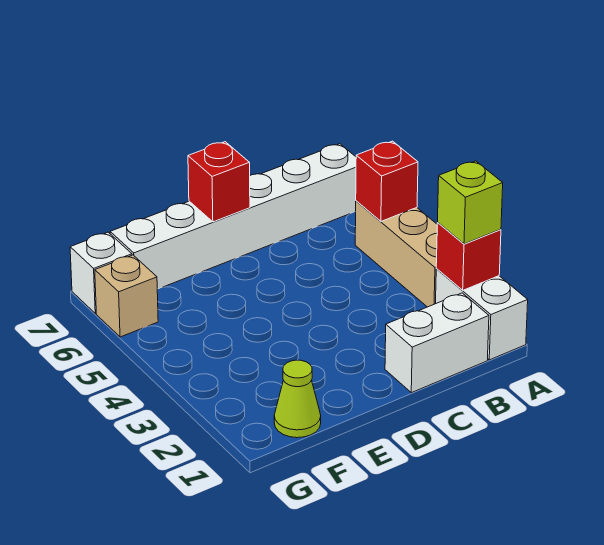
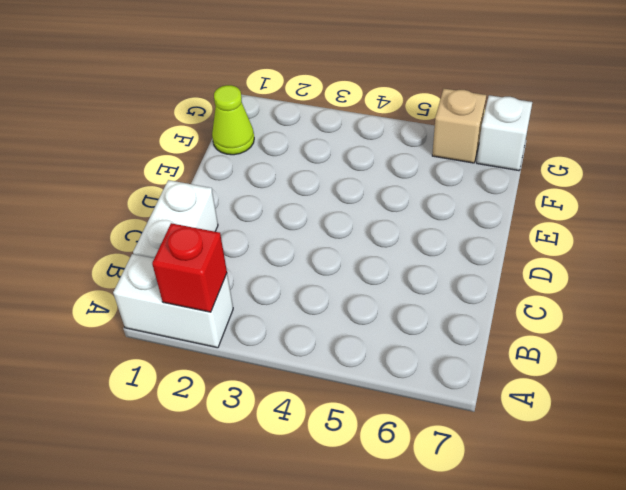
none -> tan brick A3:A5 level 1
none -> white brick A7:F7 level 1

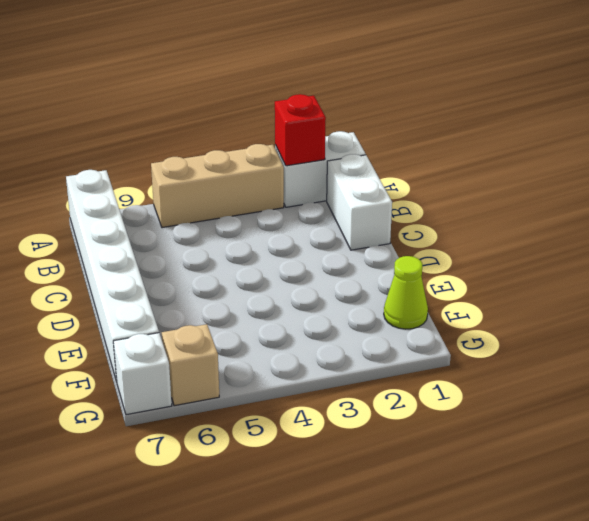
none -> red brick A5 level 2
none -> red brick D7 level 2

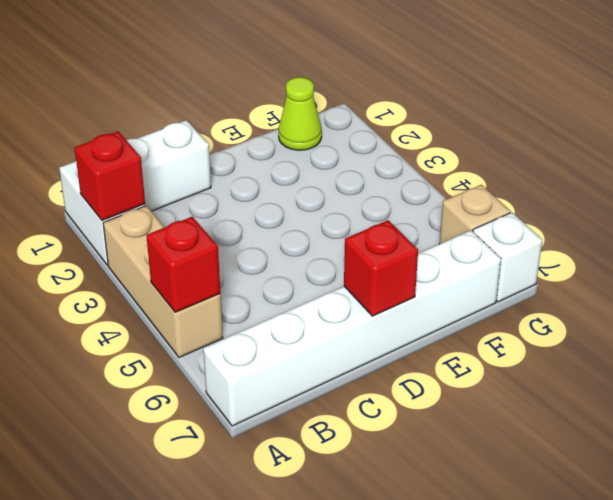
none -> lime brick A2 level 3

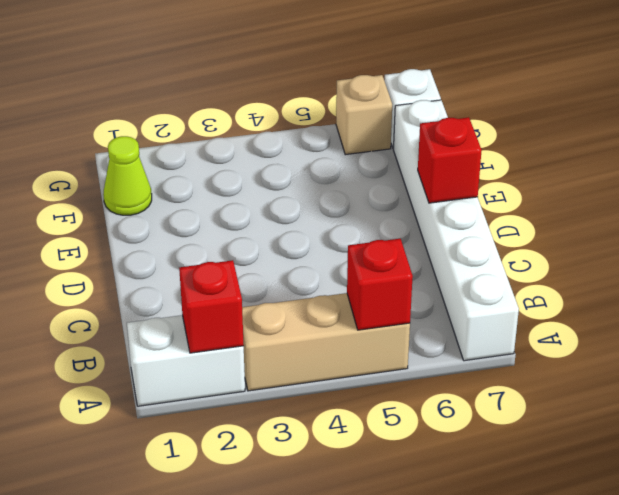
none -> white brick B1:C1 level 1
none -> lime brick A2 level 3

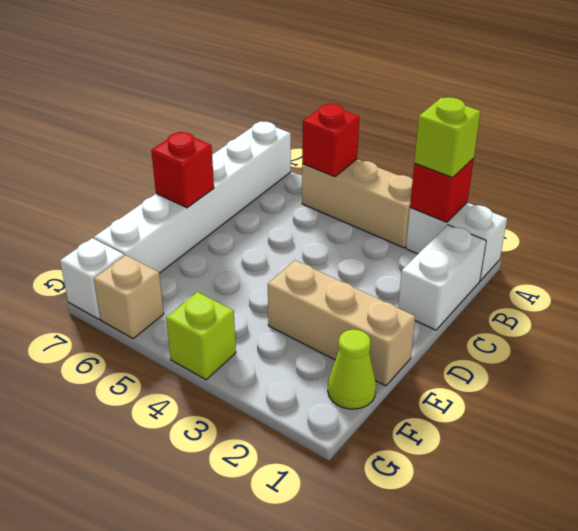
tan brick E1:E3 level 1 -> none
lime brick G4 level 1 -> none

